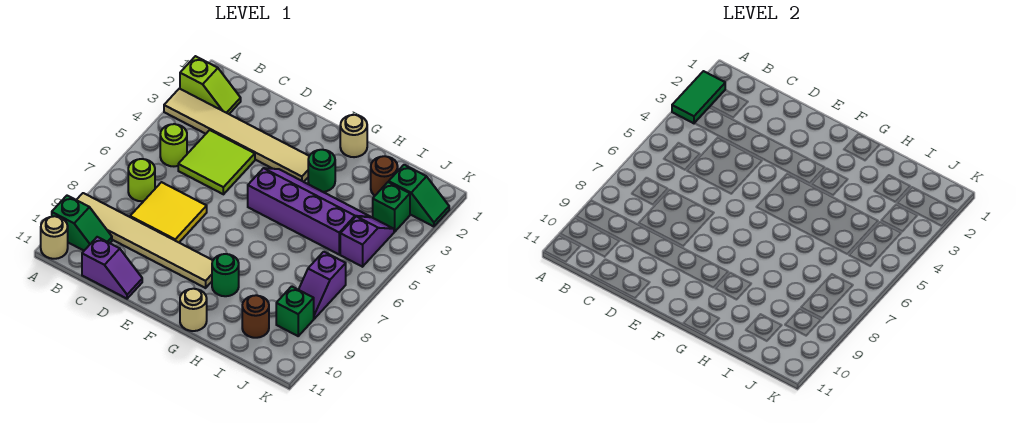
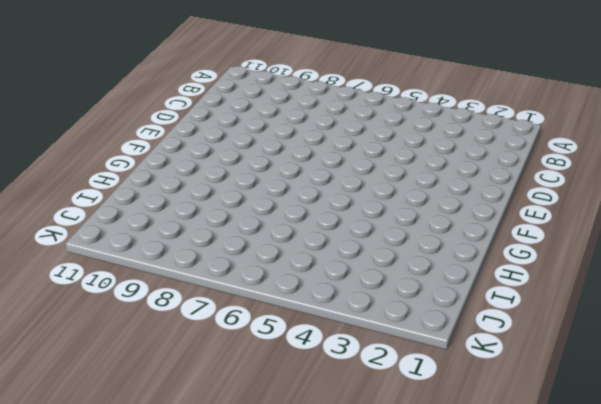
none -> lime slope A2:B2 level 1 top A
none -> tan tile A3:F3 level 1
none -> tan tile A9:F9 level 1

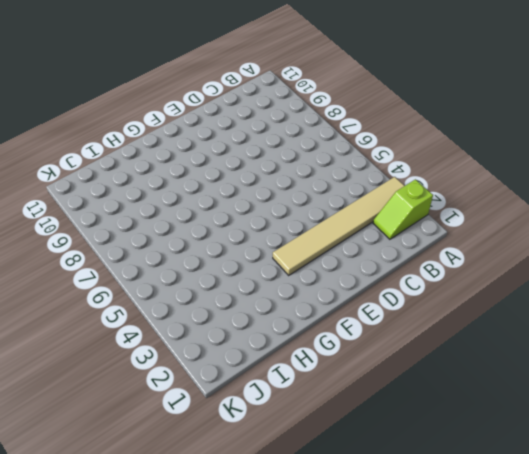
none -> tan tile A9:F9 level 1
none -> green slope A10:B10 level 1 top A
none -> tan round brick A11 level 1

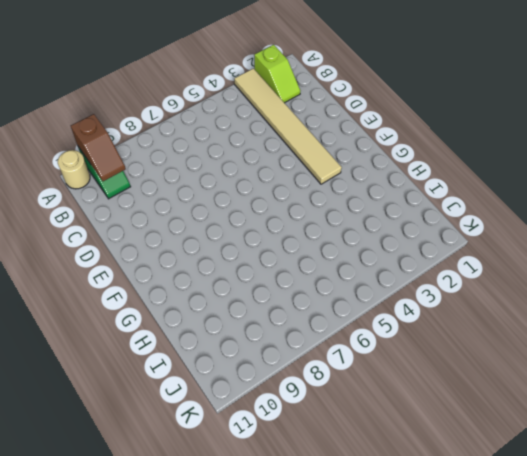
brown slope A10:B10 level 2 top A -> none
none -> tan tile A9:F9 level 1
none -> lime round brick B5 level 1
none -> lime round brick B7 level 1

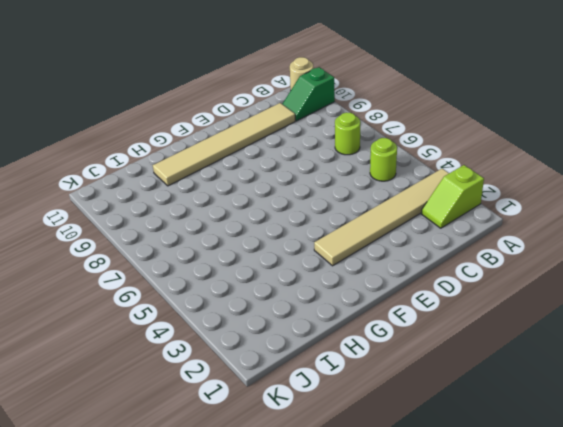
tan tile C10:H10 level 1 -> tan tile A9:F9 level 1
none -> lime tile C4:D5 level 1
none -> yellow tile C7:D8 level 1
none -> purple slope C11:D11 level 1 top C

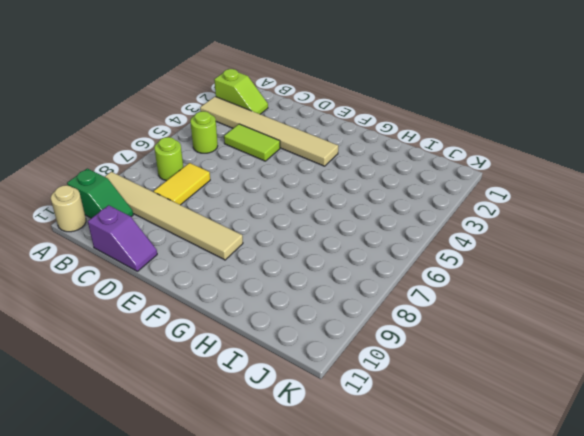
lime tile C4:D4 level 1 -> lime tile C4:D5 level 1
yellow tile C7:C8 level 1 -> yellow tile C7:D8 level 1
none -> purple slope F4:I5 level 1 top 5
none -> tan round brick G1 level 1
none -> green round brick G3 level 1

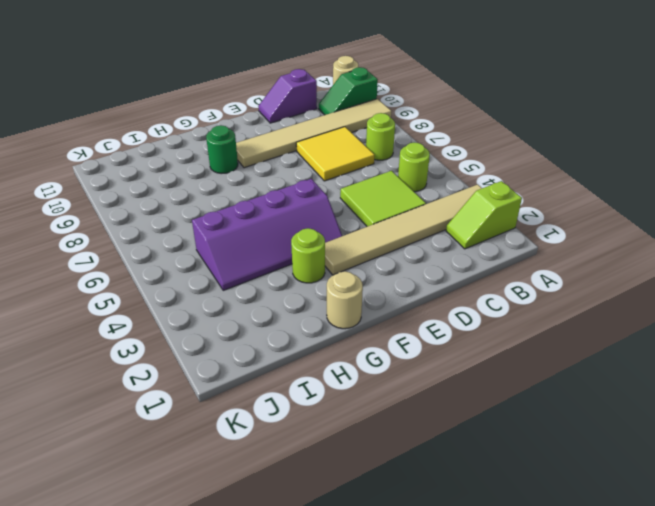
lime round brick G3 level 1 -> green round brick G3 level 1
none -> tan round brick G11 level 1
none -> brown round brick I2 level 1
none -> brown round brick I10 level 1

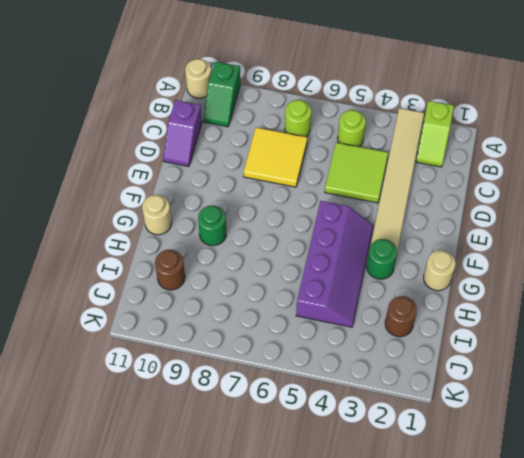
none -> tan tile A9:F9 level 1
none -> green slope J2:K2 level 1 top J
none -> green brick J3 level 1

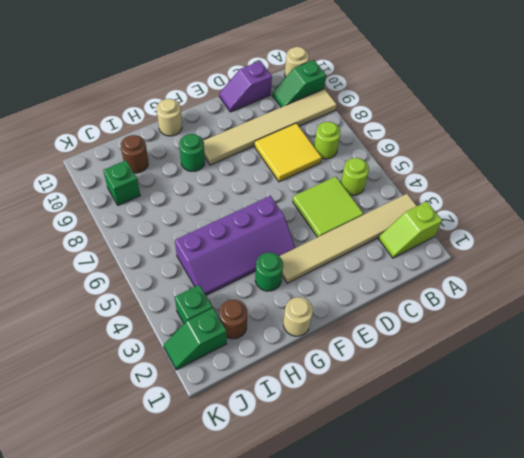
none -> purple slope J4:J5 level 1 top 5
none -> purple slope J7:J8 level 1 top 7
none -> green tile A2:A3 level 2

